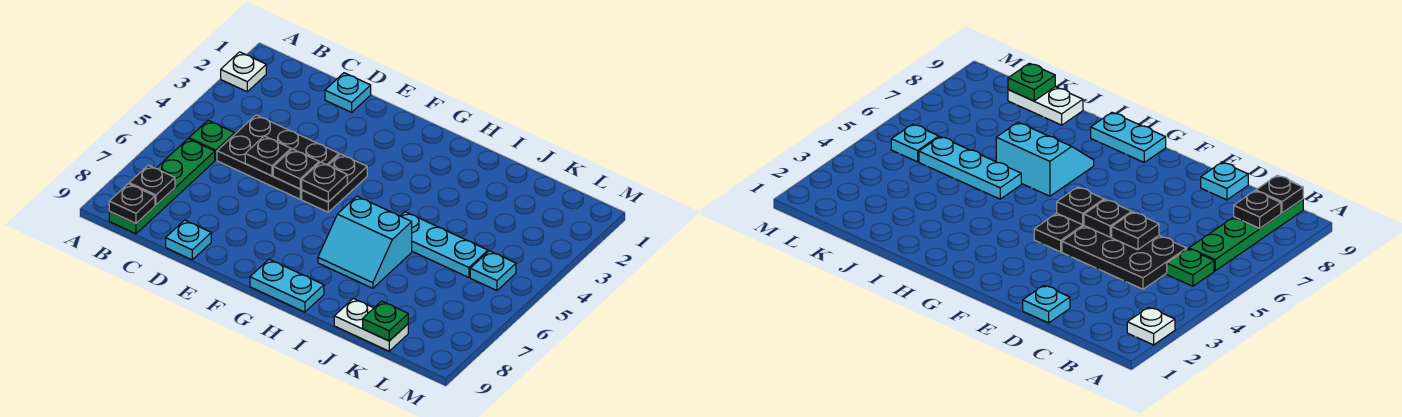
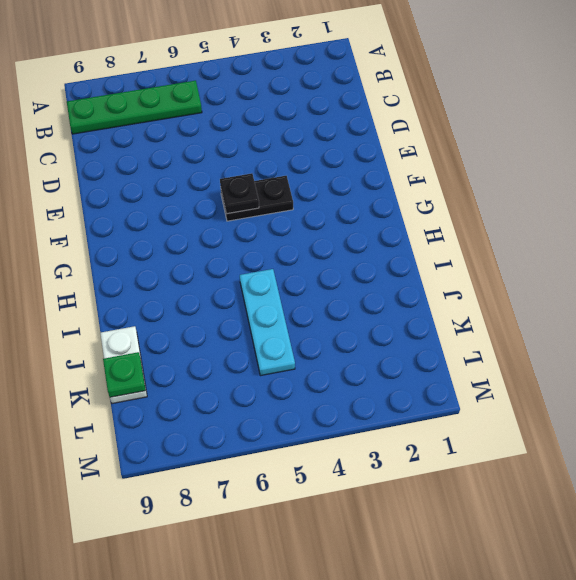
none -> white plate A2 level 1
none -> green plate B5 level 1
none -> black plate C4:E5 level 1

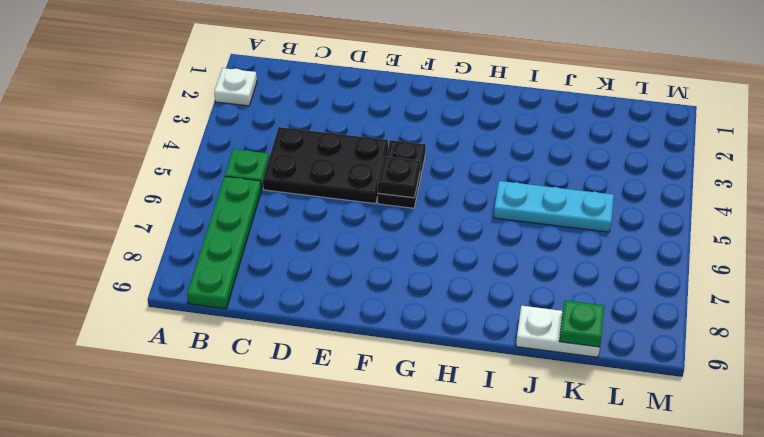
none -> cyan plate D1 level 1
none -> cyan plate D9 level 1
none -> cyan plate G9:H9 level 1

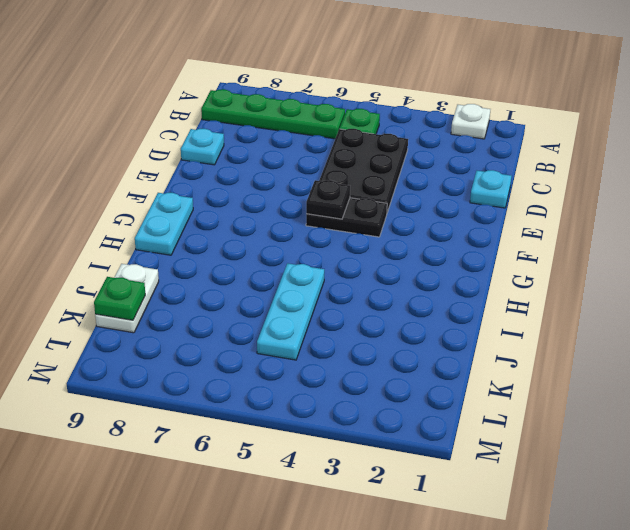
none -> cyan slope H6:I7 level 1 top 6
none -> cyan plate L5 level 1
none -> black plate B8 level 2

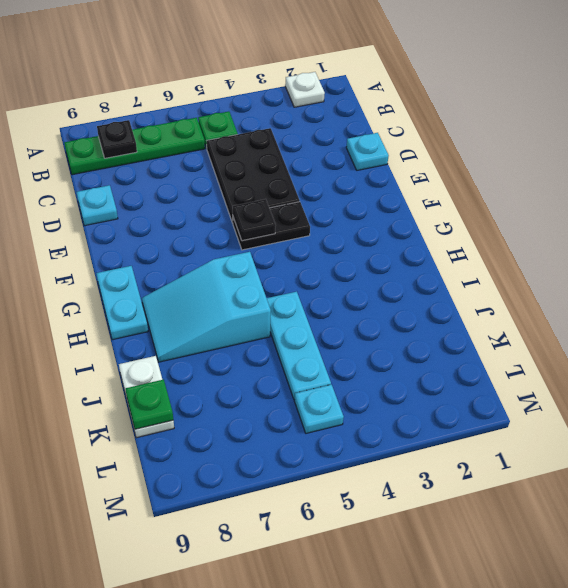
cyan slope H6:I8 level 1 top 6 -> cyan slope H6:I7 level 1 top 6
none -> black plate B9 level 2
none -> black plate D5 level 2
none -> black plate E5 level 2

